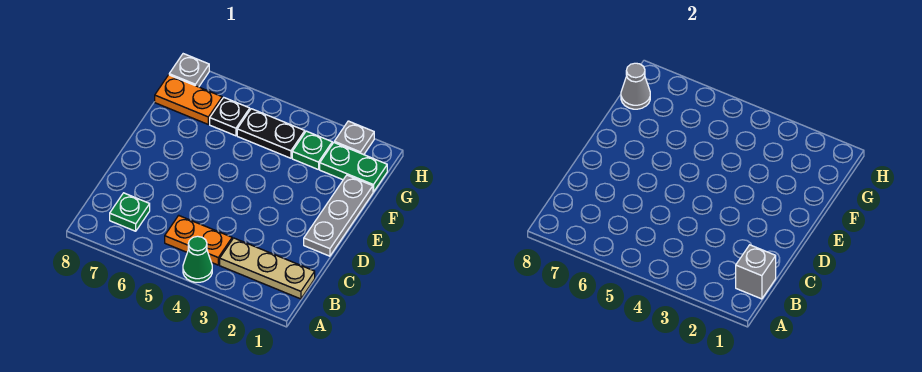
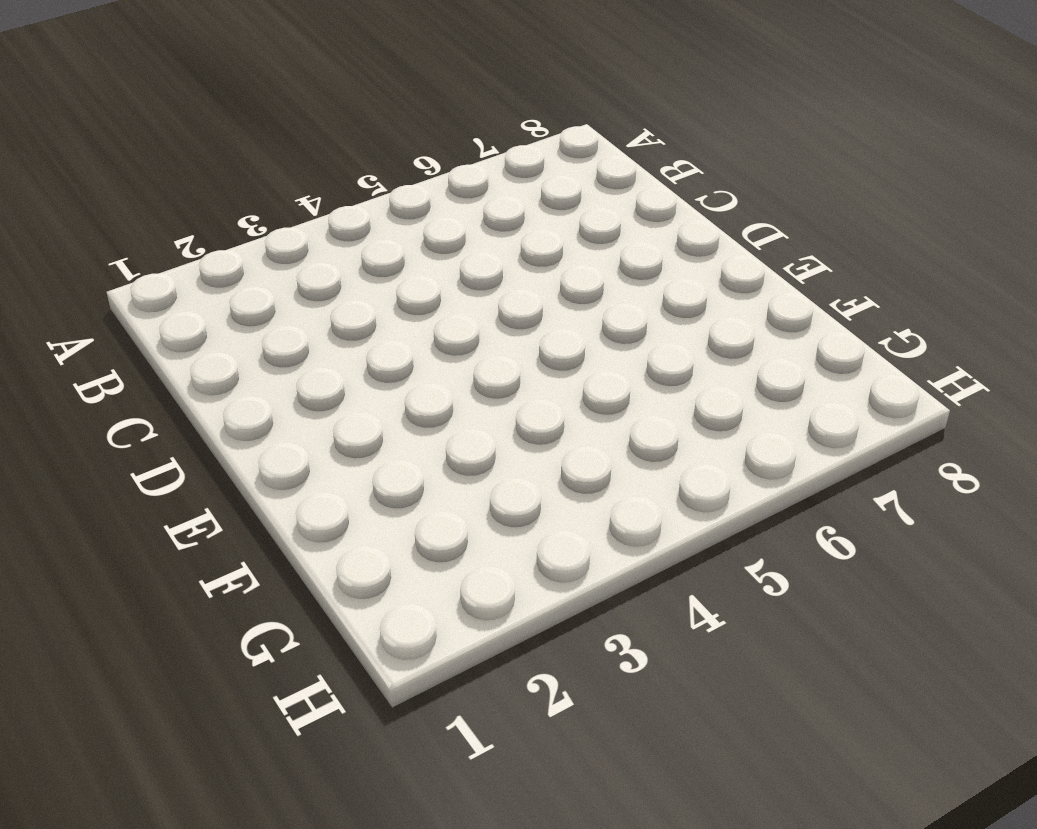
none -> green cone A4 level 1
none -> tan plate B1:B3 level 1
none -> orange plate B4:B5 level 1

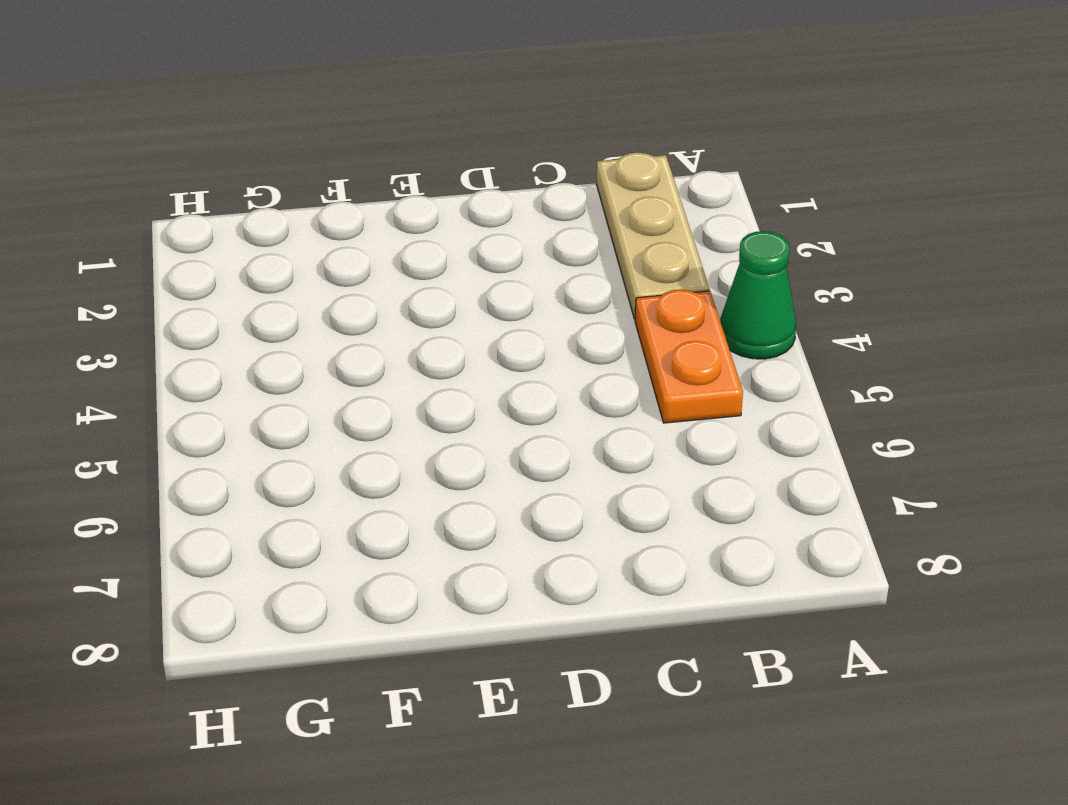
none -> green plate B7 level 1
none -> grey plate D1:F1 level 1
none -> green plate G1:G2 level 1

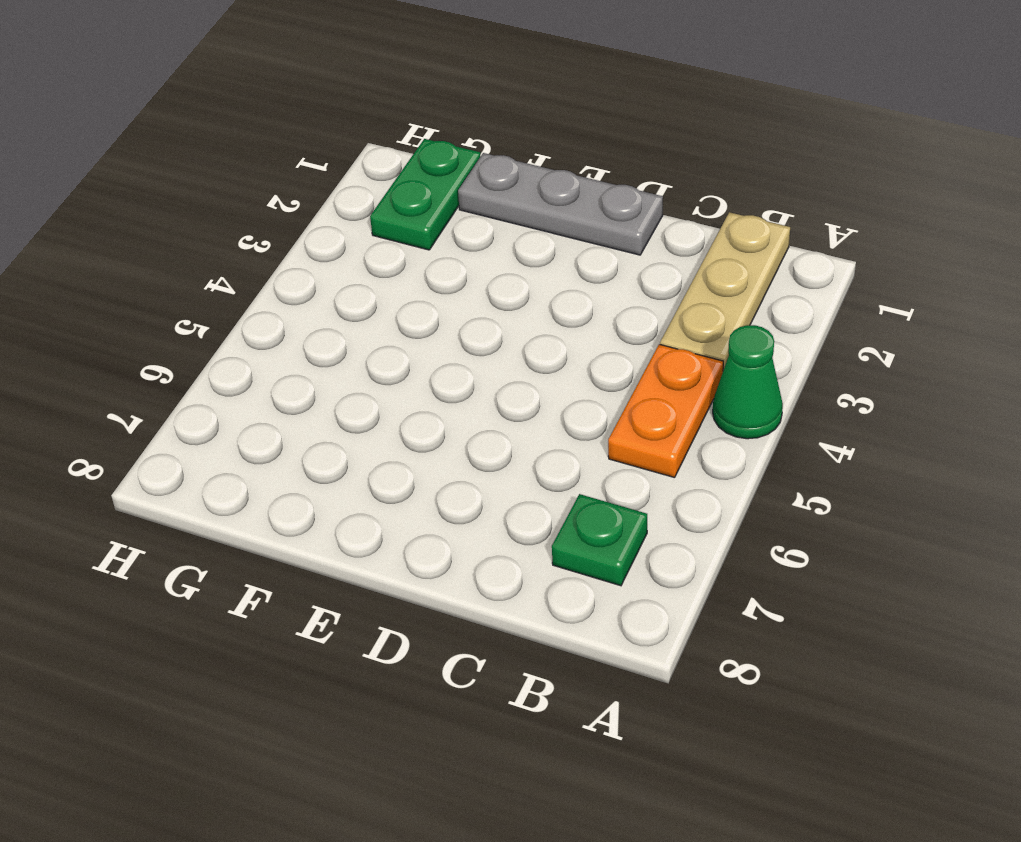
none -> green plate G3 level 1
none -> black plate G4:G5 level 1
none -> black plate G6 level 1

